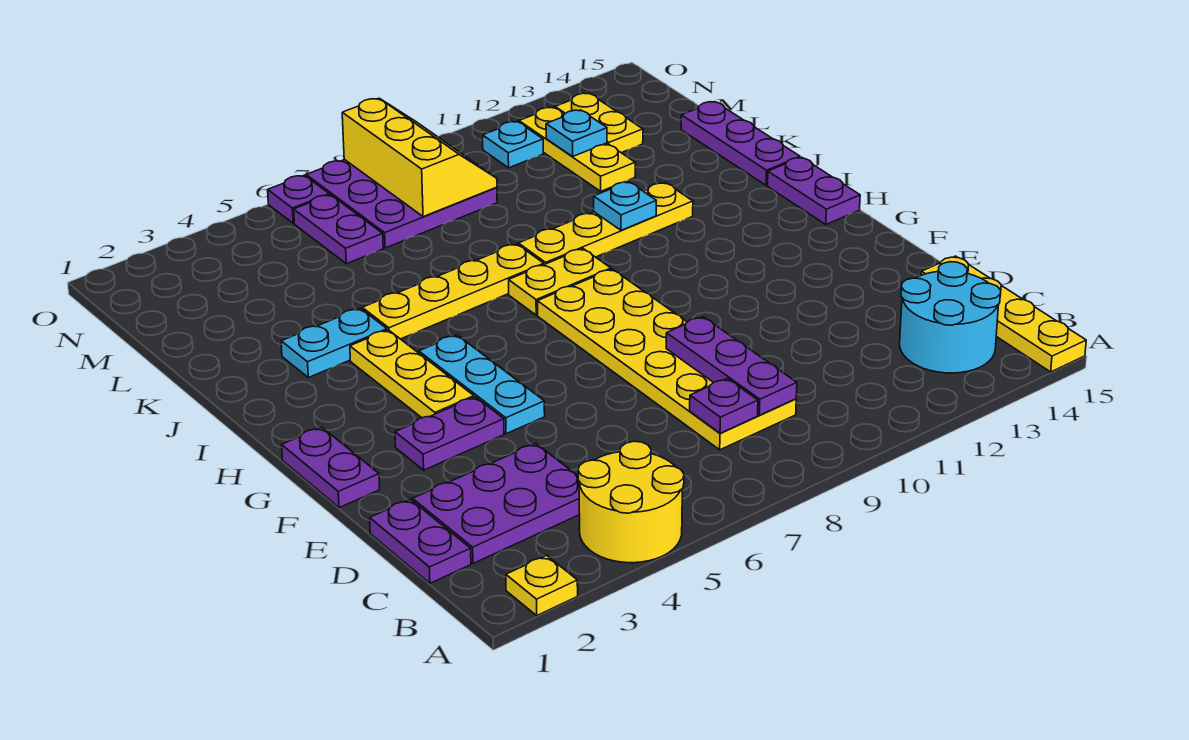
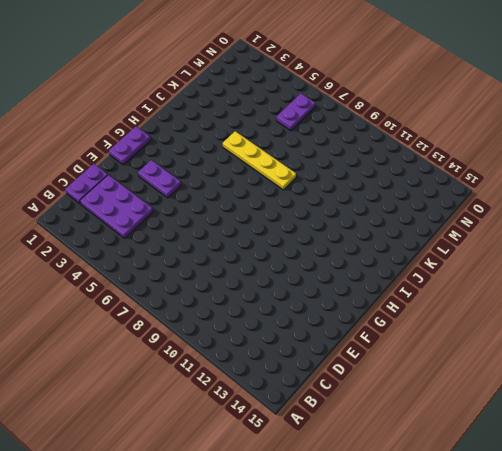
none -> yellow plate A2 level 1
none -> yellow round brick A4:B5 level 1
none -> yellow plate A15:D15 level 1

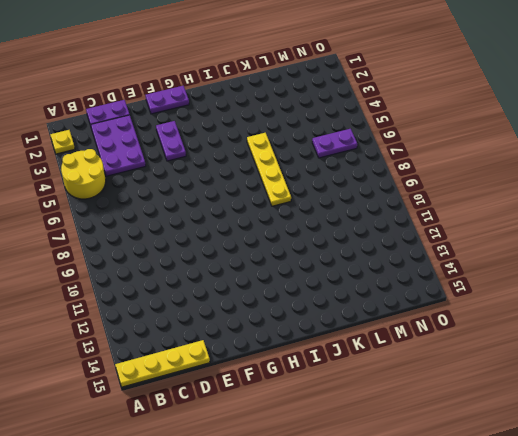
none -> cyan round brick B13:C14 level 1
none -> yellow plate C8:H9 level 1
none -> cyan plate F5:H5 level 1

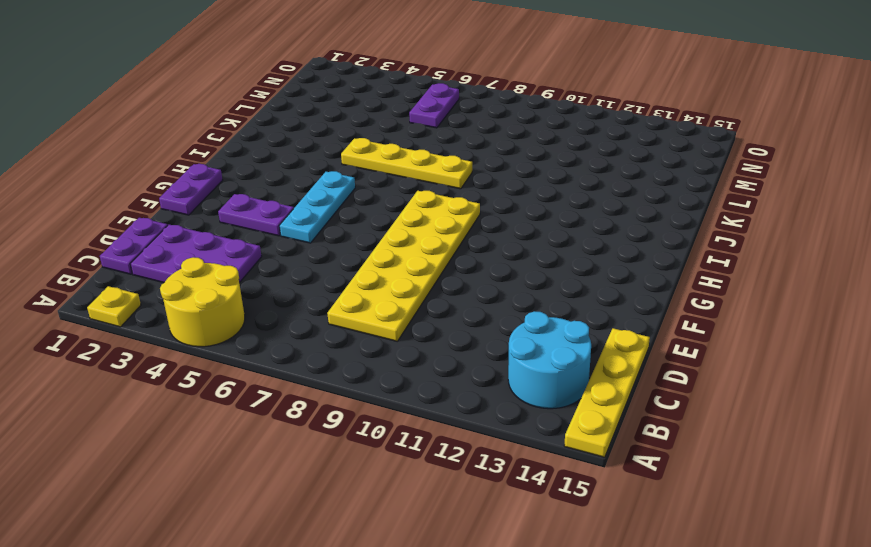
none -> yellow plate G4:I4 level 1
none -> purple plate H15:I15 level 1
none -> yellow plate I8:I9 level 1

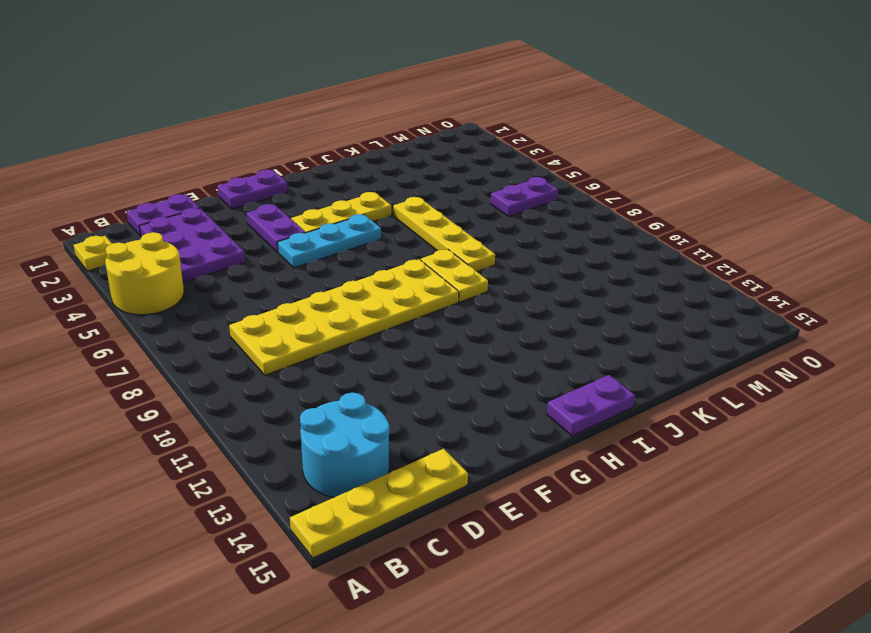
none -> cyan plate J3:J4 level 1
none -> yellow plate J9:J12 level 1
none -> purple plate J15:L15 level 1

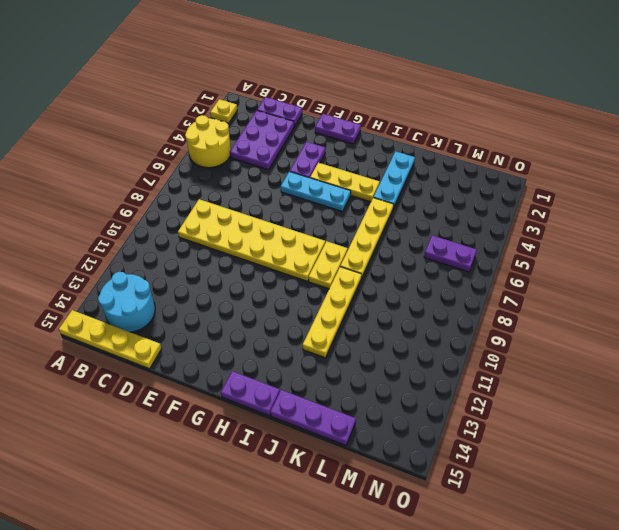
cyan plate J2:J4 level 1 -> cyan plate J3:J4 level 1
none -> yellow plate L12:N12 level 1
none -> purple plate M7:O9 level 1
none -> yellow plate M13:N13 level 1

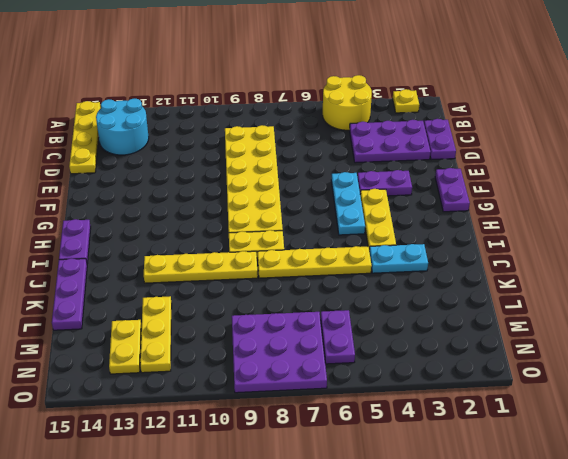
none -> cyan plate N11 level 1
none -> purple plate O6 level 1
none -> purple plate C8 level 2

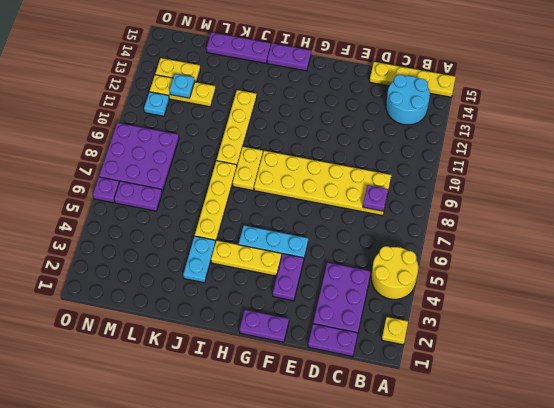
none -> purple plate C9:E9 level 2
none -> cyan plate J11 level 2
none -> yellow slope M8:O9 level 2 top 8

